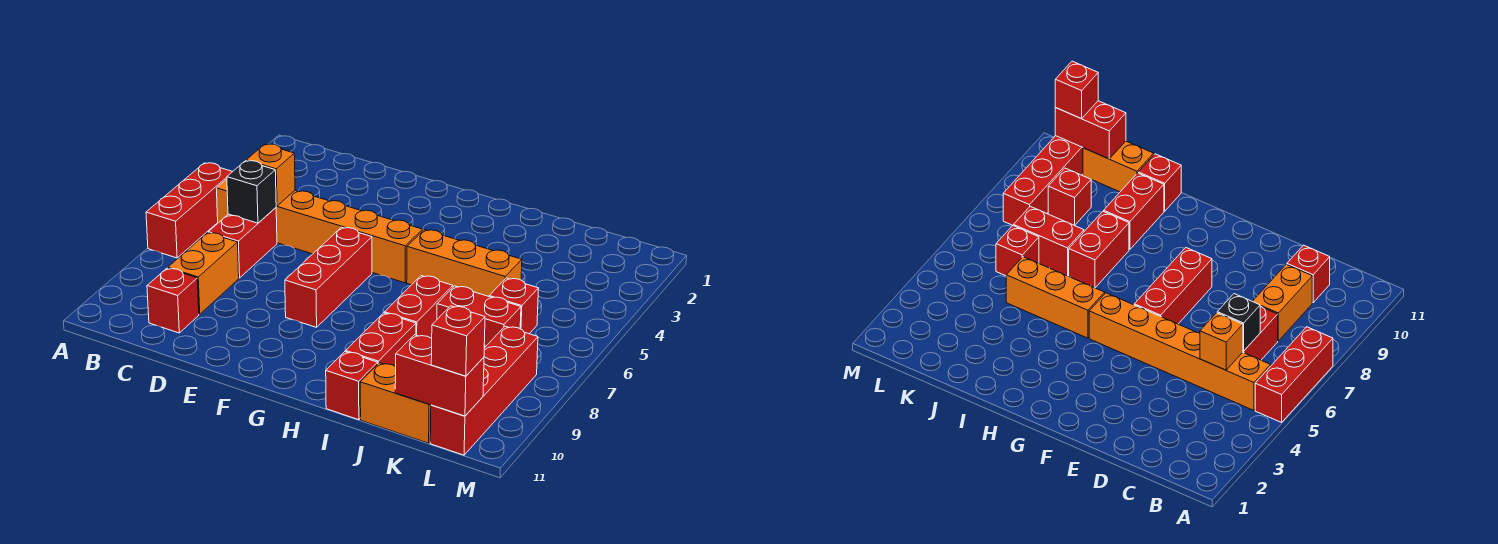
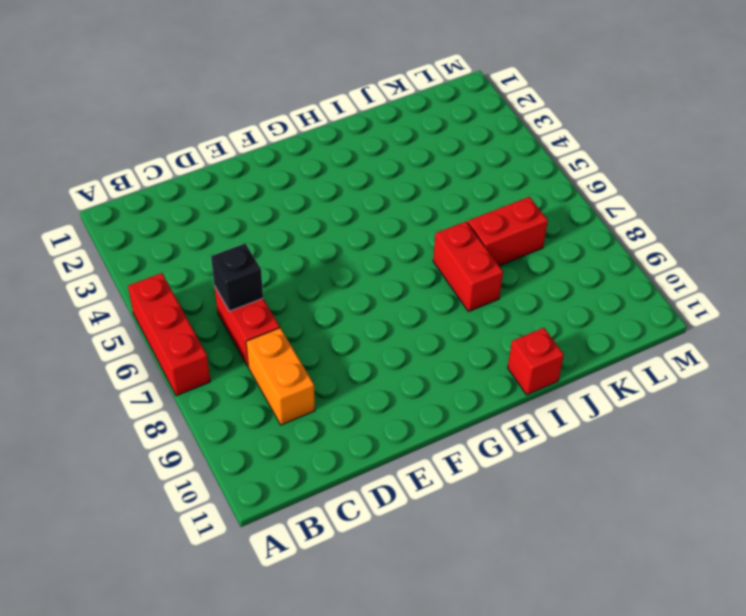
none -> orange brick B5:G5 level 1
none -> red brick C10 level 1
none -> red brick F6:F8 level 1

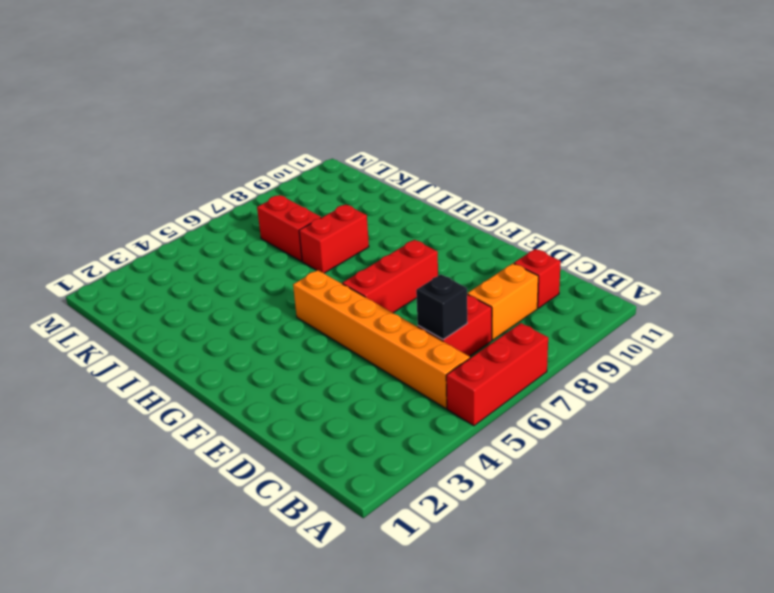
none -> orange brick H5:J5 level 1
none -> red brick I9:I10 level 1
none -> red brick I11 level 1

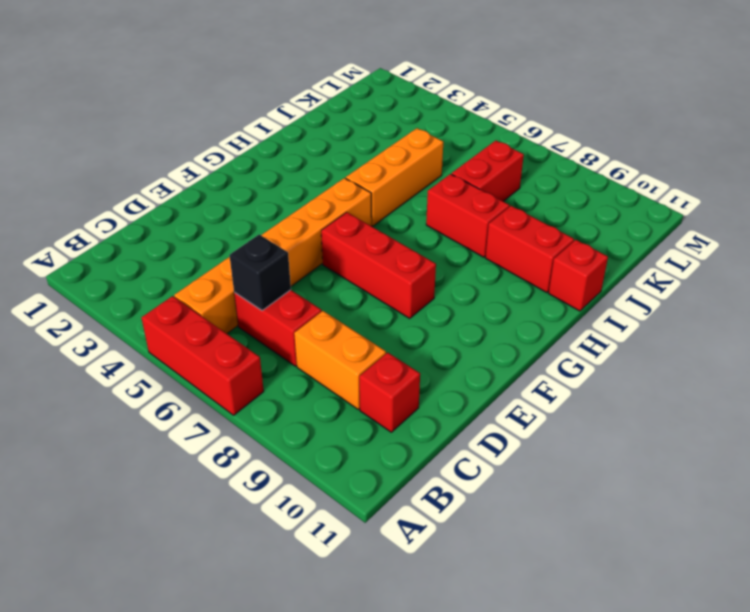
none -> orange brick J11:K11 level 1
none -> red brick K6 level 1
none -> red brick K9 level 1

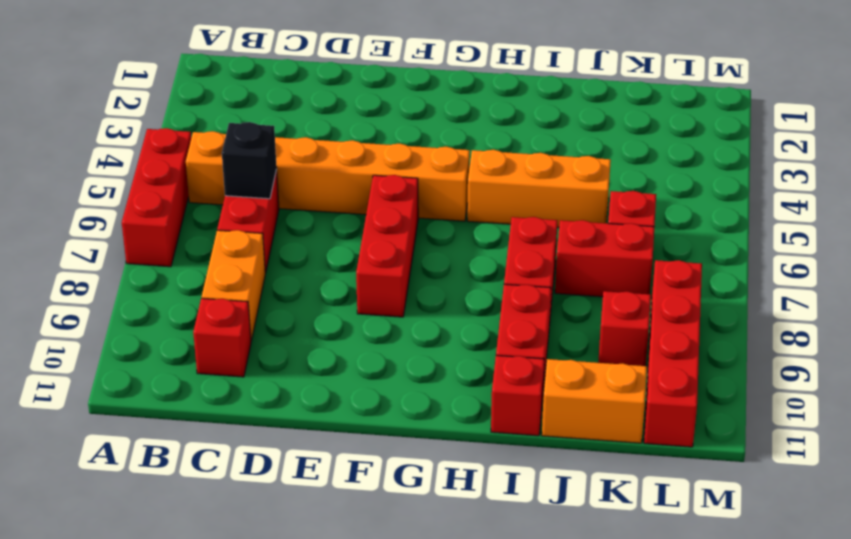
none -> orange brick C5 level 2
none -> red brick K11:L11 level 2
none -> red brick L11 level 3

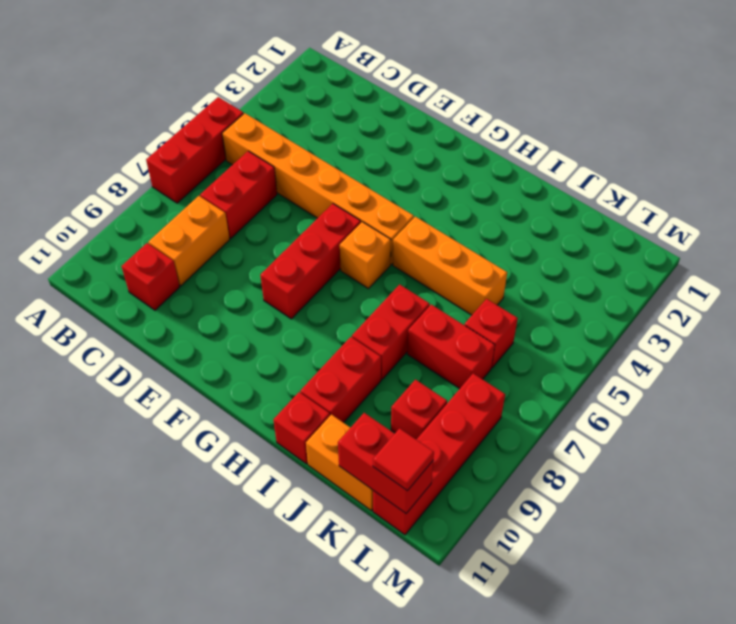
orange brick G6 level 1 -> orange brick C5 level 2
red tile L11 level 3 -> red brick L11 level 3
none -> black brick C6 level 2

